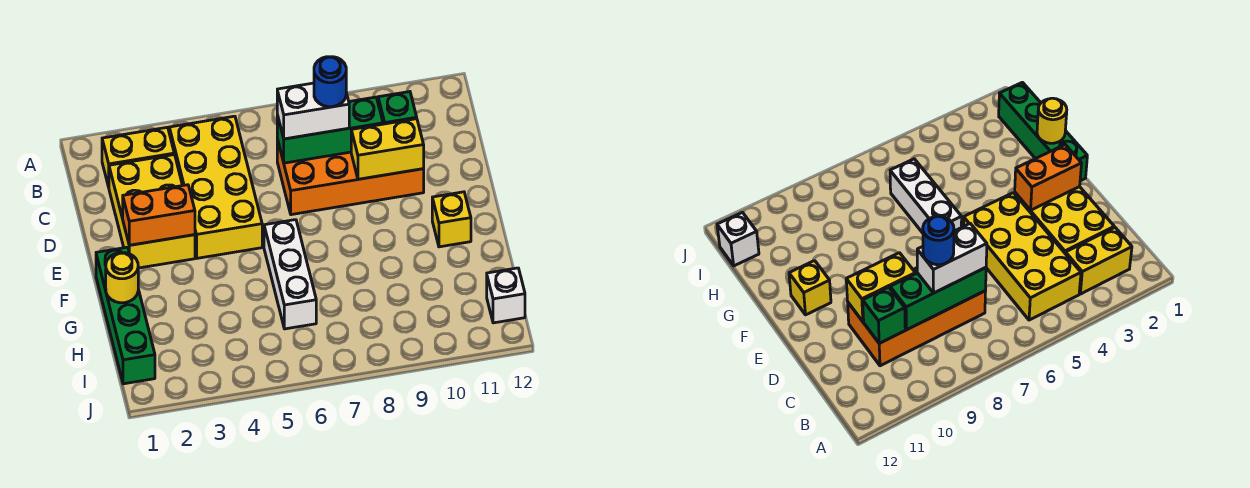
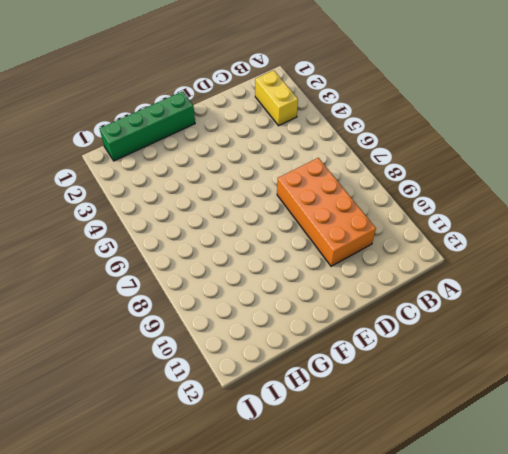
none -> yellow brick B4:E5 level 1
none -> yellow brick C2:E3 level 1
none -> white brick F6:H6 level 1

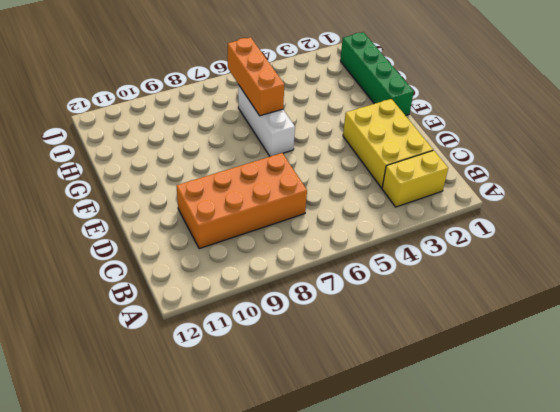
orange brick G6:I6 level 2 -> none
none -> yellow brick B4:E5 level 1
none -> yellow brick F11 level 1
none -> white brick I12 level 1

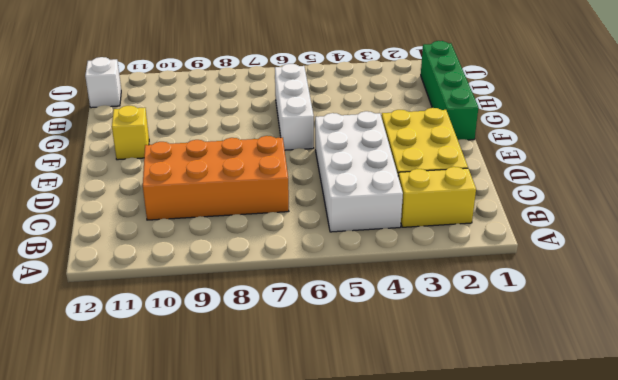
white brick B4:E5 level 1 -> yellow brick B4:E5 level 1
none -> green brick C7:C9 level 2
none -> green brick C10 level 2
none -> yellow brick D9:D10 level 2

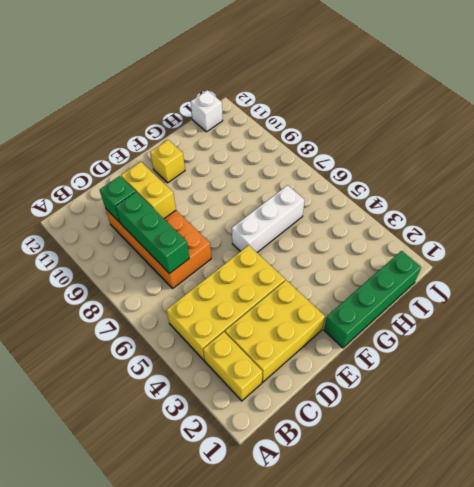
none -> orange brick E2:E3 level 2
none -> yellow round brick G1 level 2
none -> white brick C7:C8 level 3

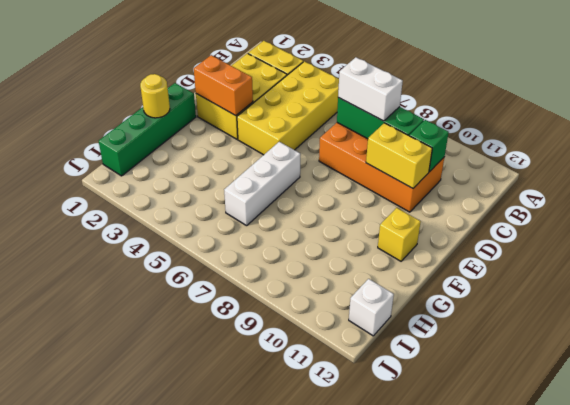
none -> blue round brick C8 level 4

